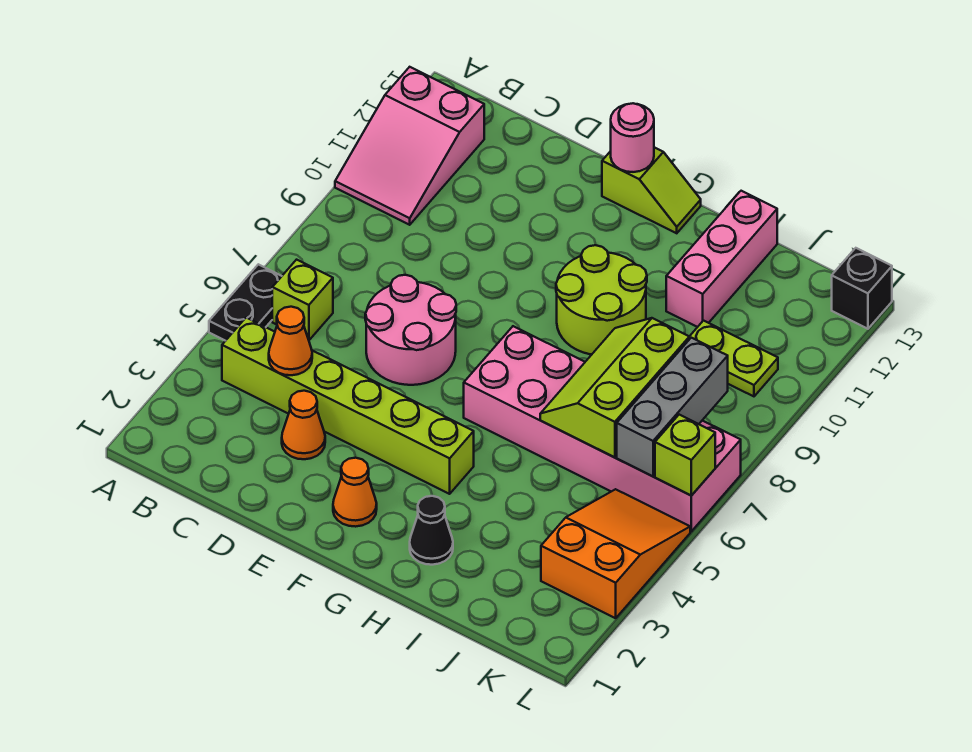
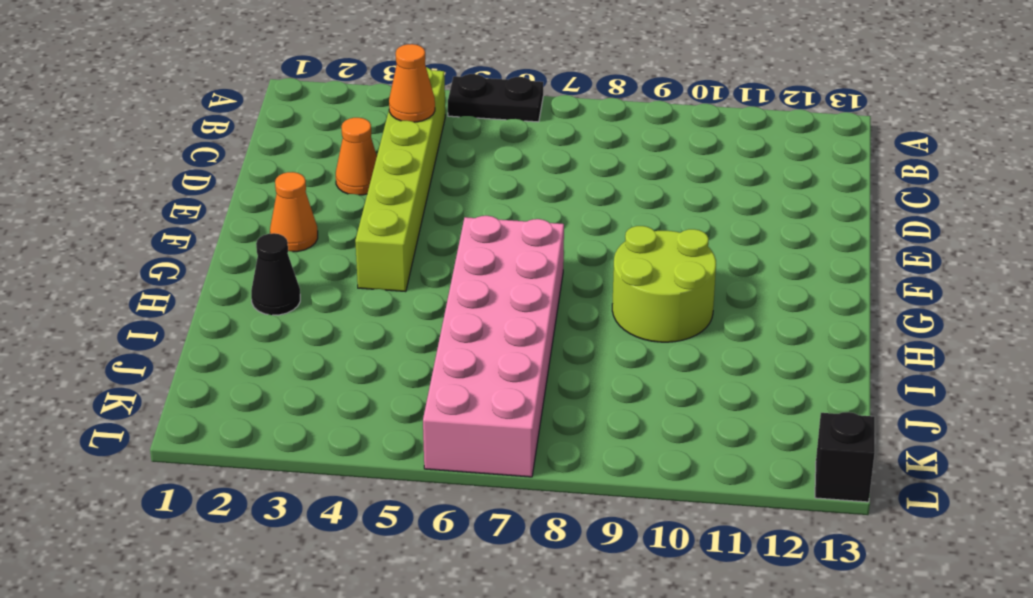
none -> pink slope A10:B12 level 1 top 12
none -> lime brick B6 level 1
none -> pink round brick D6:E7 level 1

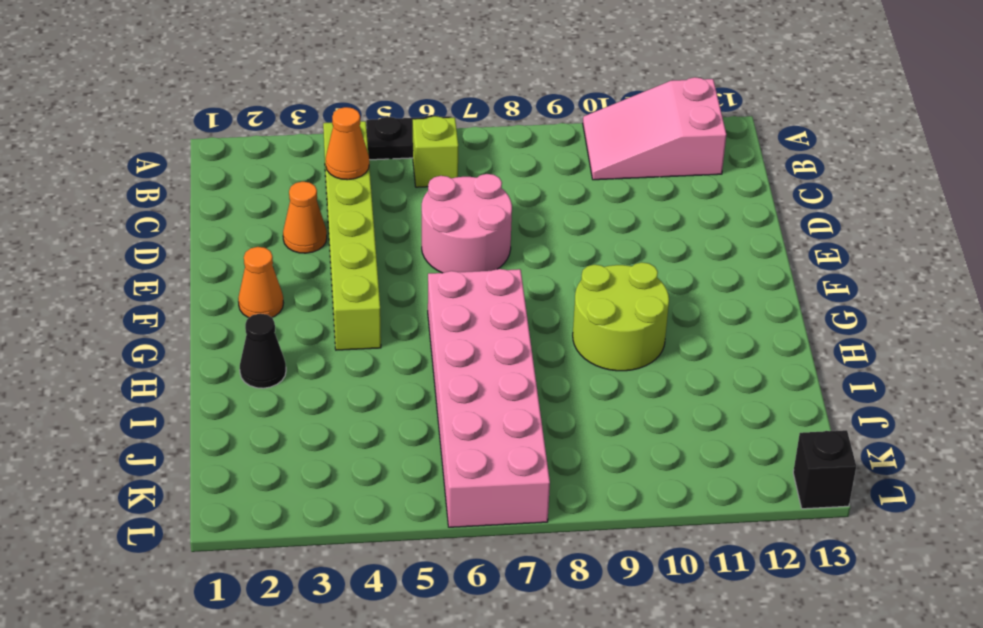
none -> lime slope F13:G13 level 1 top F
none -> pink brick I11:I13 level 1
none -> lime plate J10:K10 level 1

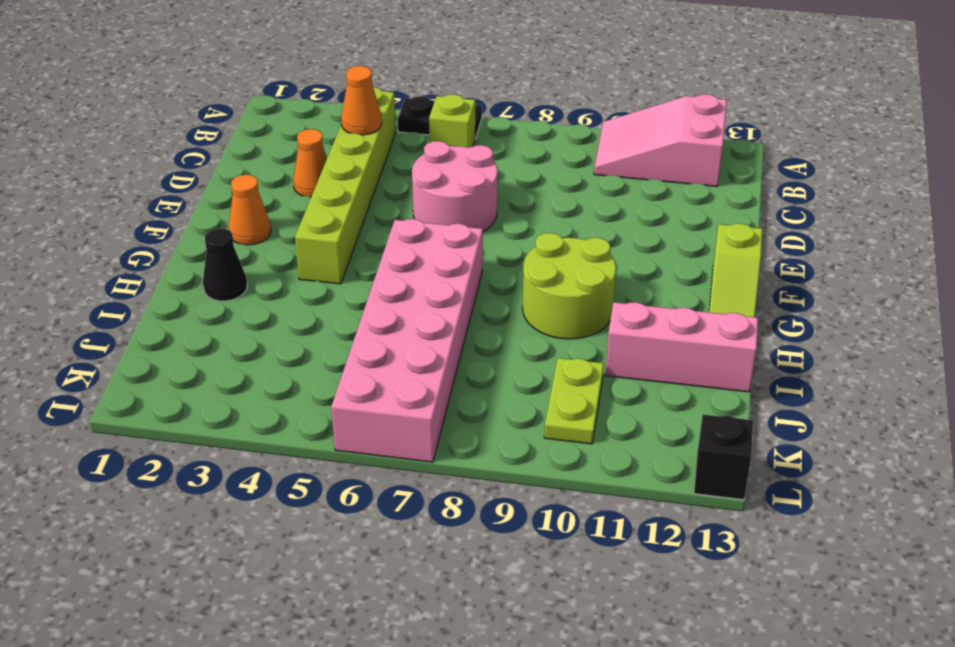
none -> orange slope K3:L5 level 1 top 3
none -> pink round brick F13 level 2
none -> lime slope I6:J8 level 2 top J

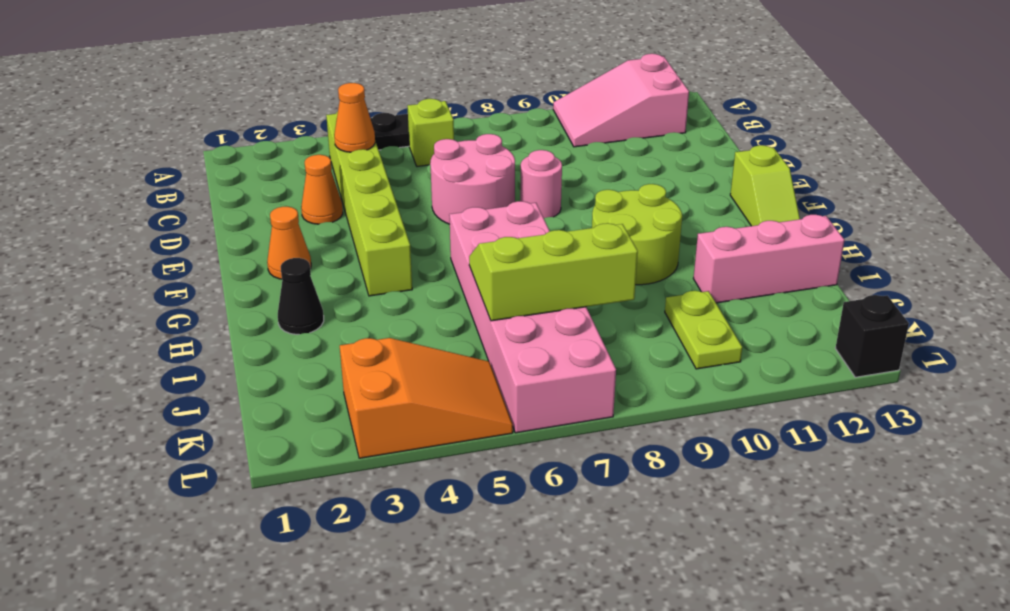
pink round brick E8 level 1 -> pink round brick F13 level 2
none -> grey brick K6:K8 level 2
none -> lime brick L6 level 2

